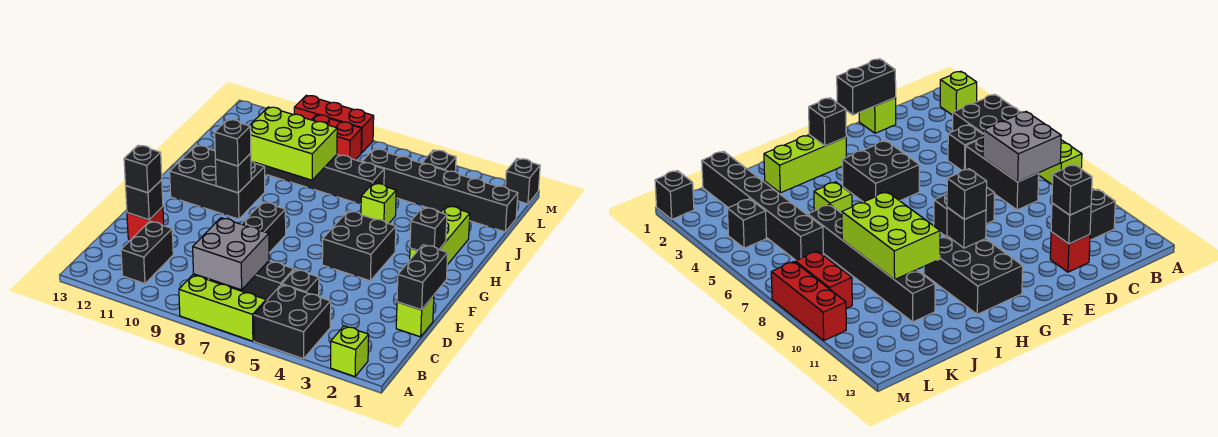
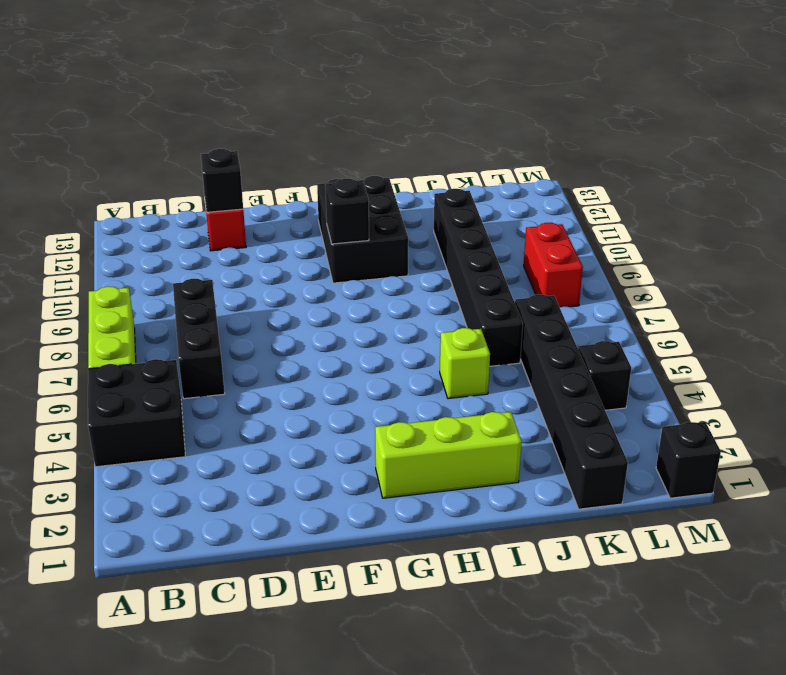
none -> lime brick A2 level 1
none -> black brick B11:C11 level 1
none -> black brick C5 level 1

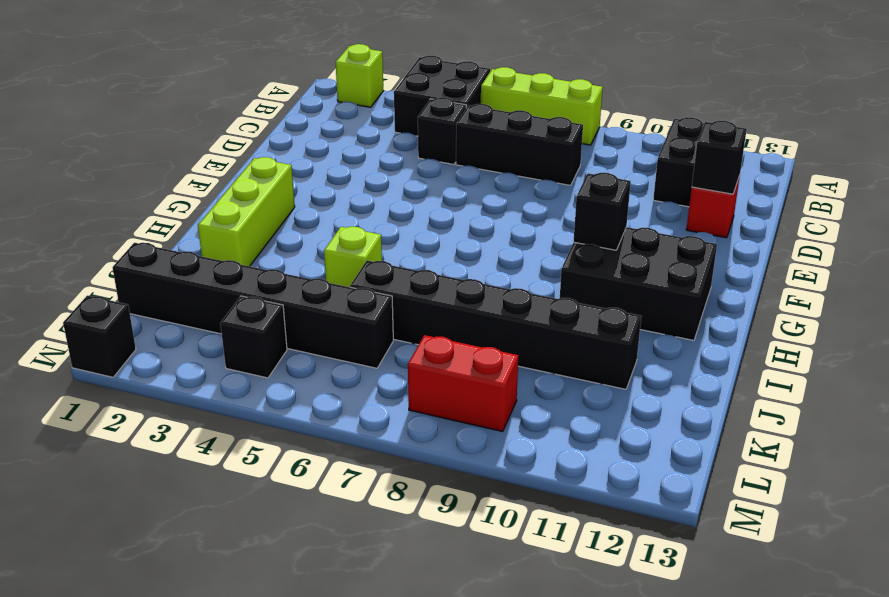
none -> lime brick D1 level 1
none -> black brick E8:F8 level 1
none -> black brick F4:G5 level 1

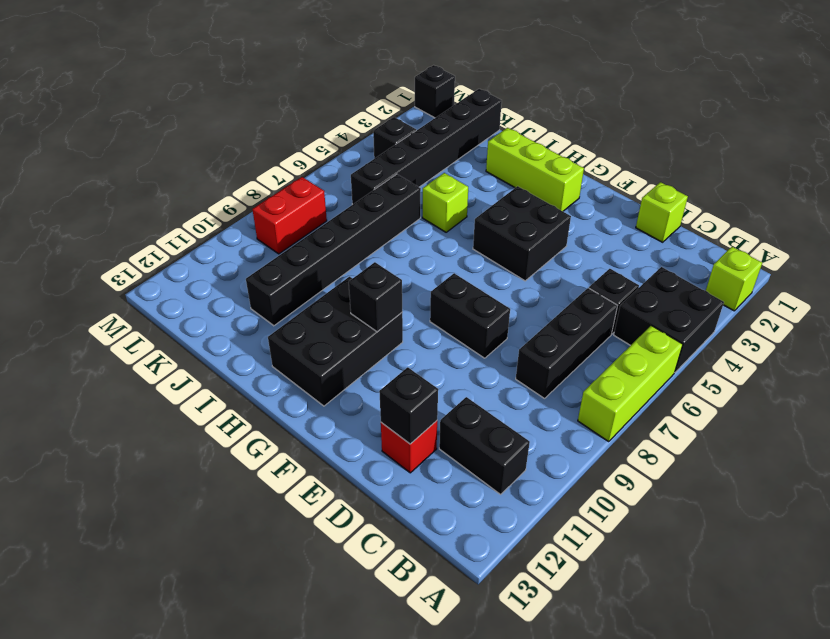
none -> red brick M8:M10 level 1
none -> grey brick B7:C8 level 2
none -> black brick D1:E1 level 2

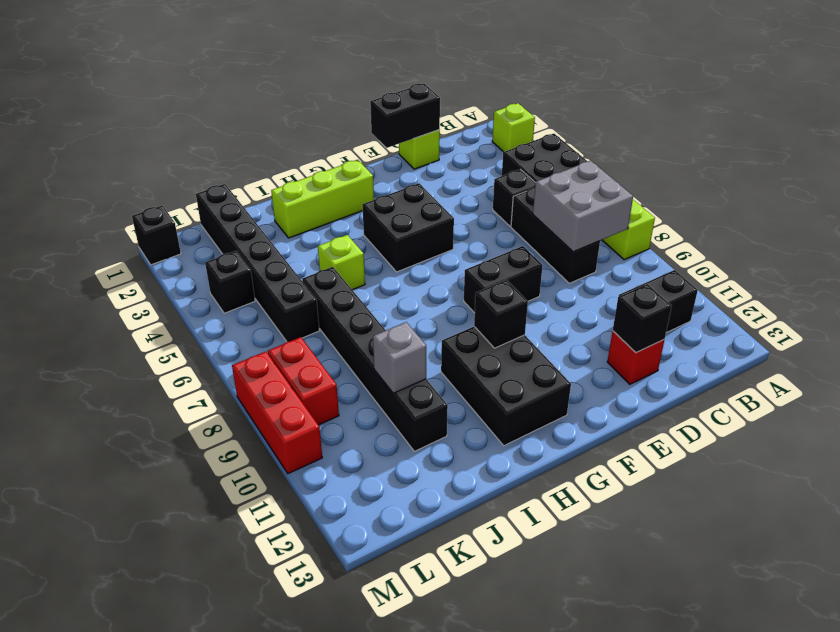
grey brick J10 level 2 -> lime brick I8:J10 level 2
none -> black brick G2 level 2
none -> black brick D12 level 3
none -> black brick G10 level 3

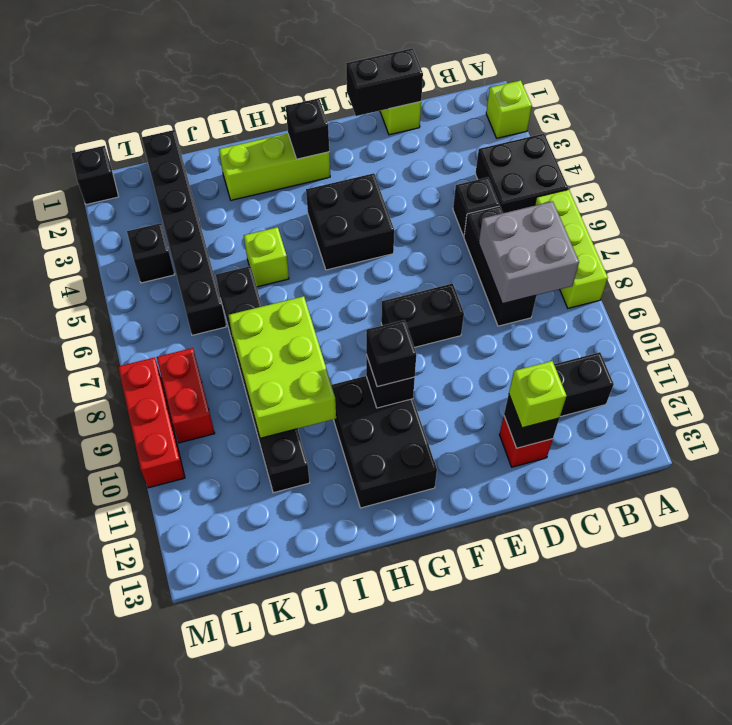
lime brick D12 level 3 -> black brick D12 level 3

